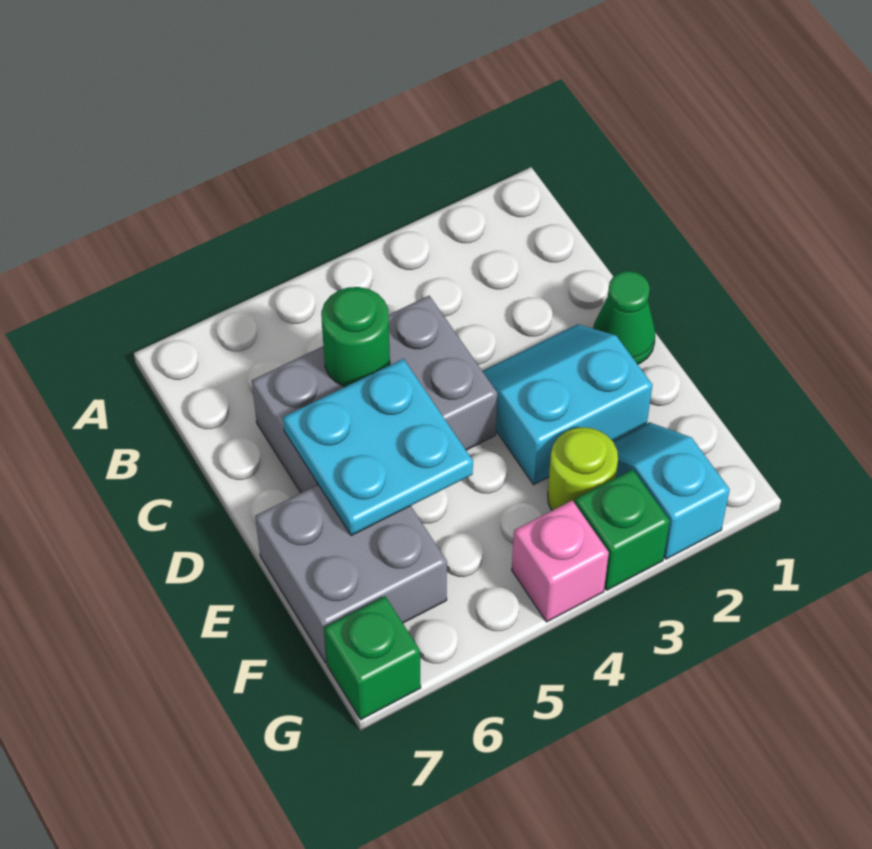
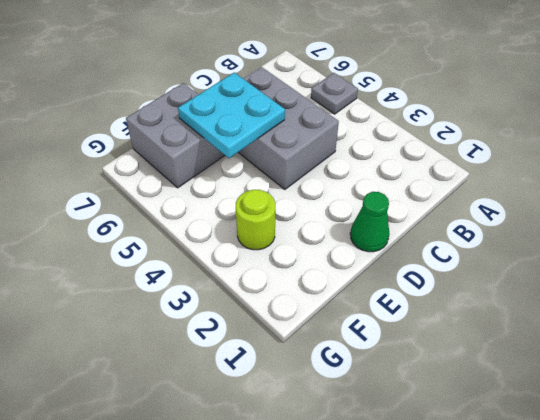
grey plate A5 level 1 -> none
none -> cyan slope D2:E3 level 1 top E
none -> cyan slope F2:G2 level 1 top G

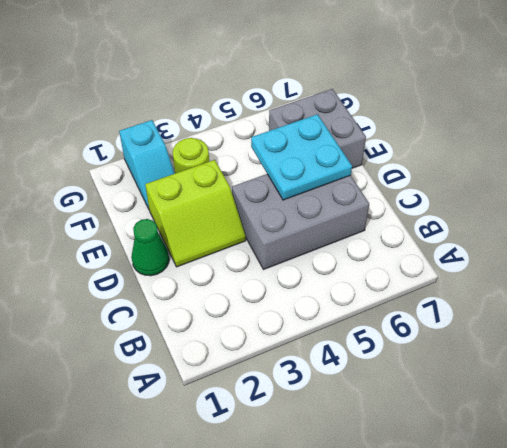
lime slope D2:E3 level 1 top E -> cyan slope D2:E3 level 1 top E
none -> green brick G3 level 1
none -> pink brick G4 level 1

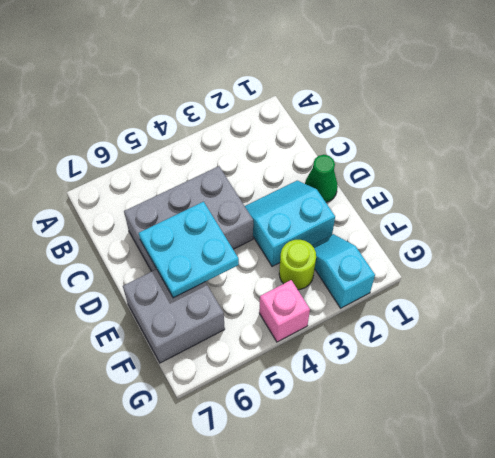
none -> green brick G3 level 1
none -> green brick G7 level 1

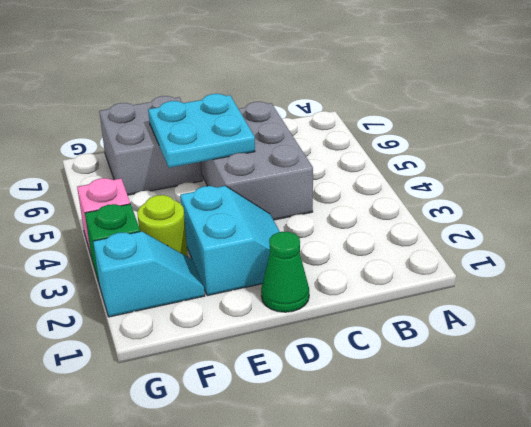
none -> green brick G7 level 1
none -> green round brick C5 level 2

